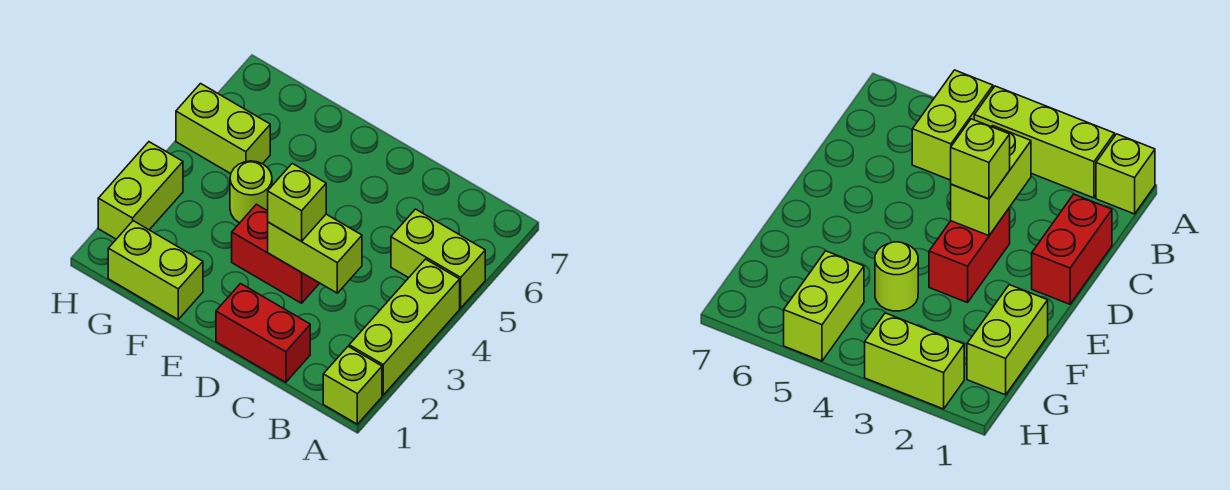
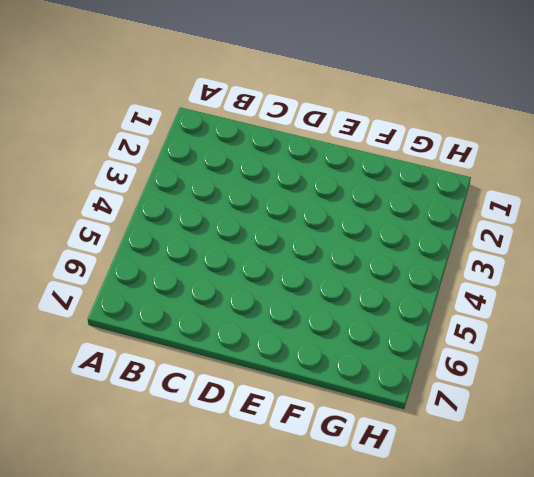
none -> lime brick A1 level 1
none -> lime brick A2:A4 level 1

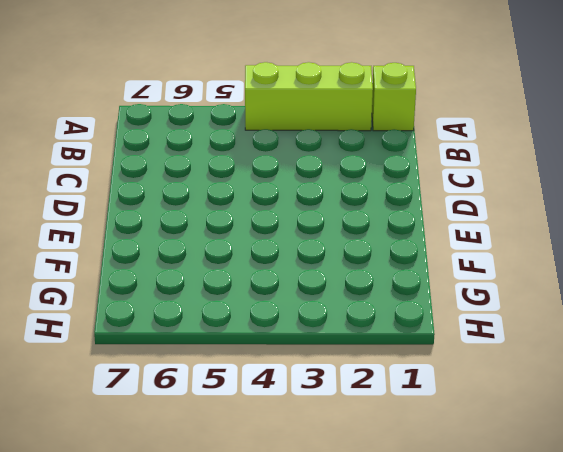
none -> lime brick A5:B5 level 1
none -> red brick C1:D1 level 1

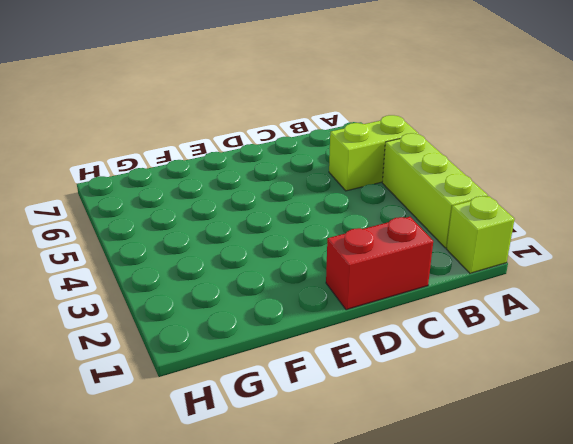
none -> red brick D3:E3 level 1
none -> lime brick F1:G1 level 1

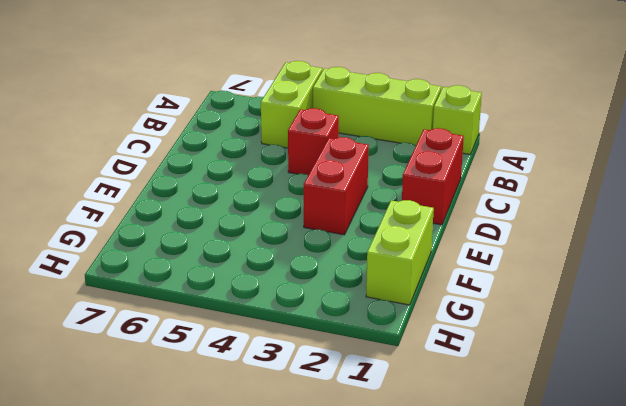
red brick C4 level 1 -> none
none -> lime round brick F4 level 1
none -> lime brick G5:H5 level 1

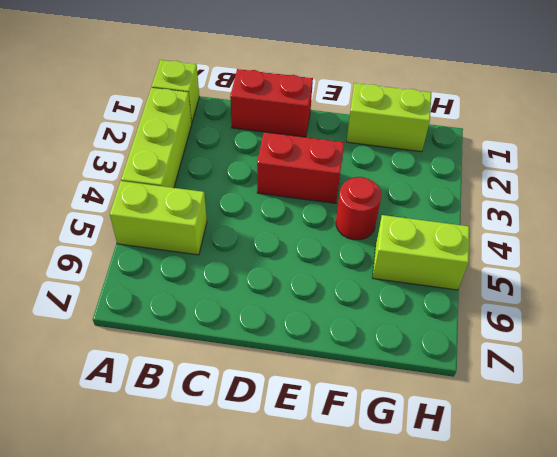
red round brick F4 level 1 -> lime round brick F4 level 1
none -> lime brick H2:H3 level 1
none -> lime brick C3:D3 level 2

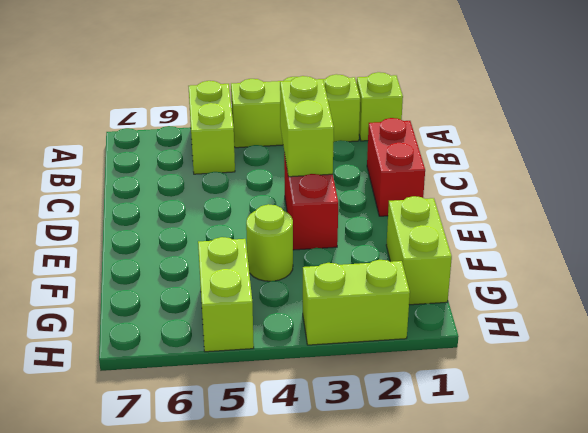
none -> lime brick D3 level 3

